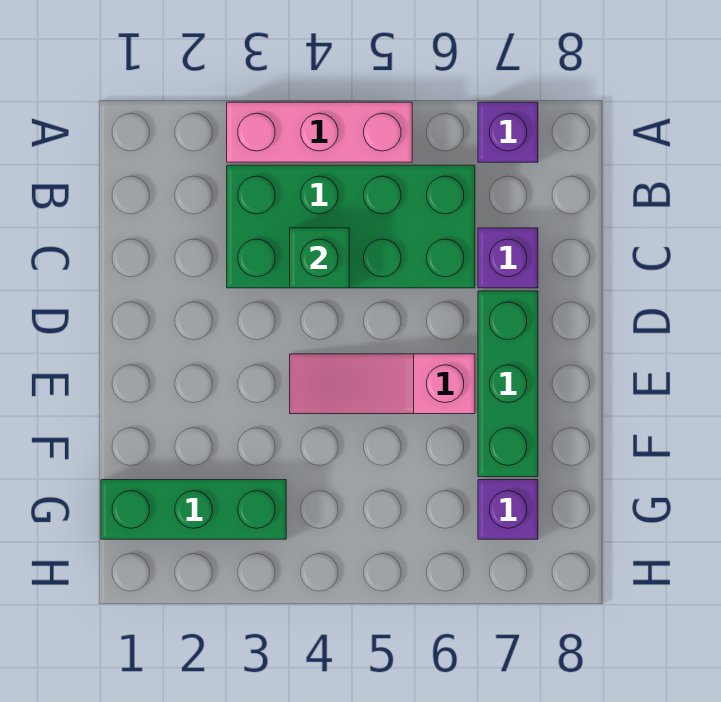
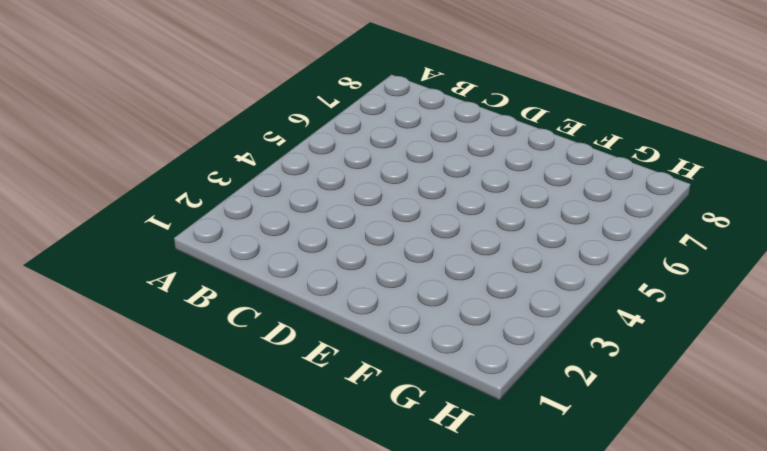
none -> pink brick A3:A5 level 1
none -> purple brick A7 level 1

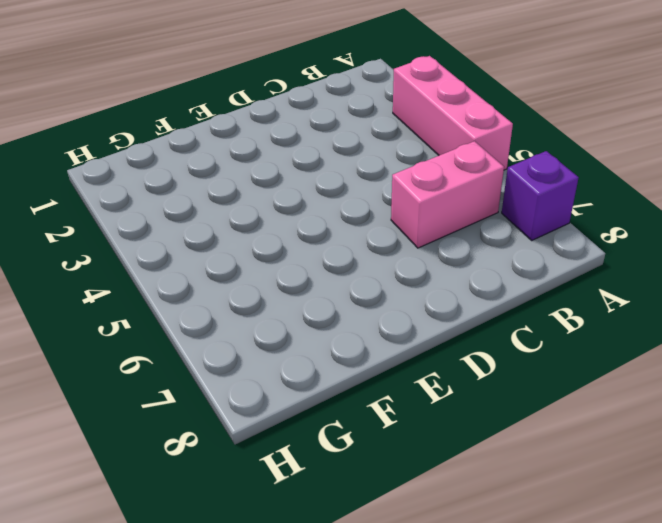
pink brick B6:C6 level 1 -> green brick B3:C6 level 1
none -> purple brick C7 level 1
none -> green brick D7:F7 level 1

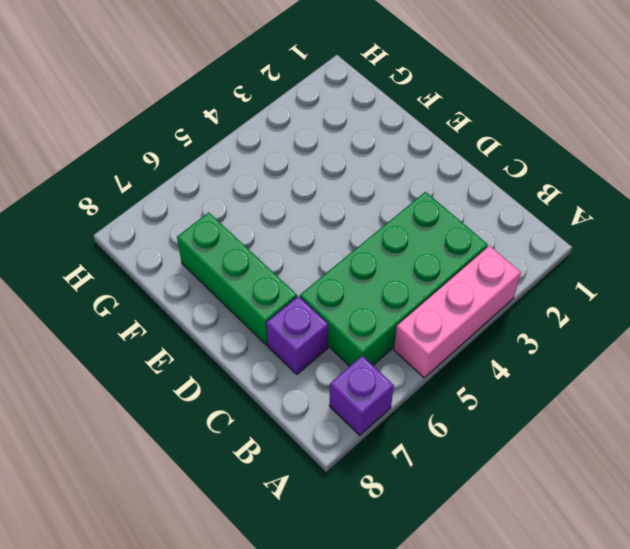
none -> pink slope E4:E6 level 1 top 6
none -> green brick G1:G3 level 1

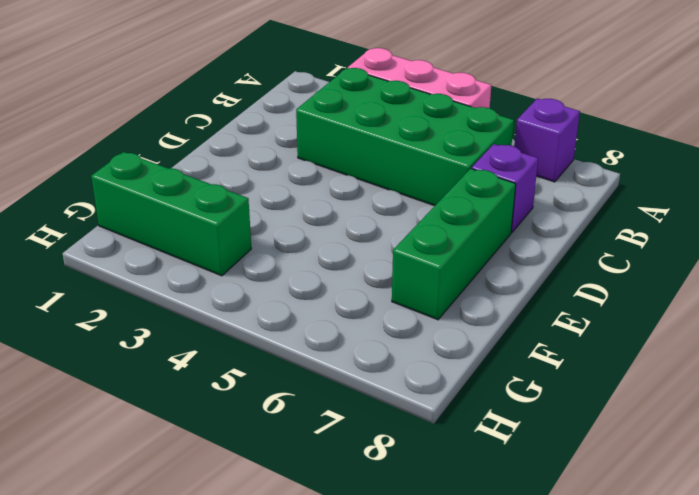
none -> pink slope E4:E6 level 1 top 6
none -> purple brick G7 level 1

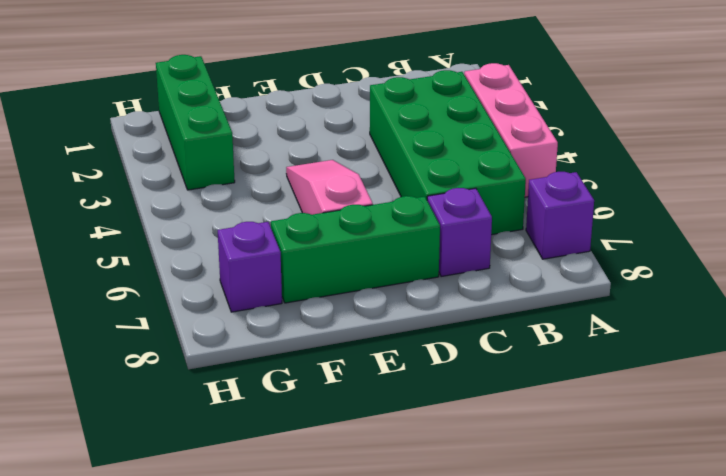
none -> green brick C4 level 2

